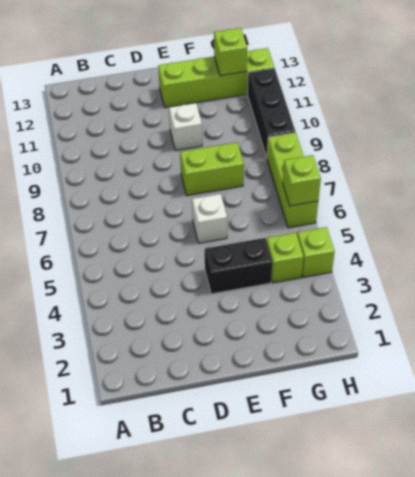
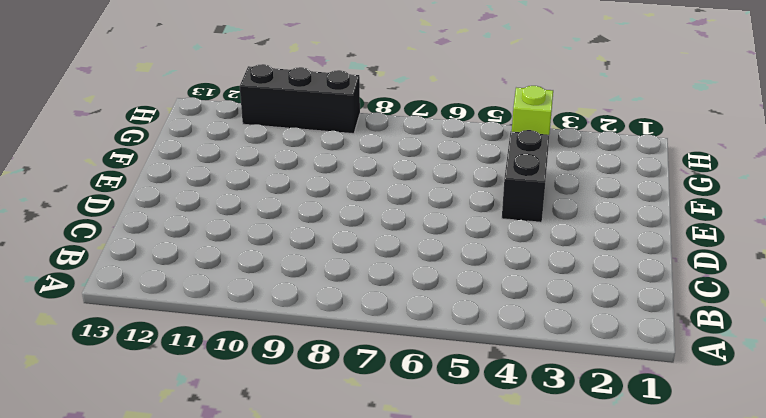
none -> white brick E6 level 1
none -> lime brick E8:F8 level 1

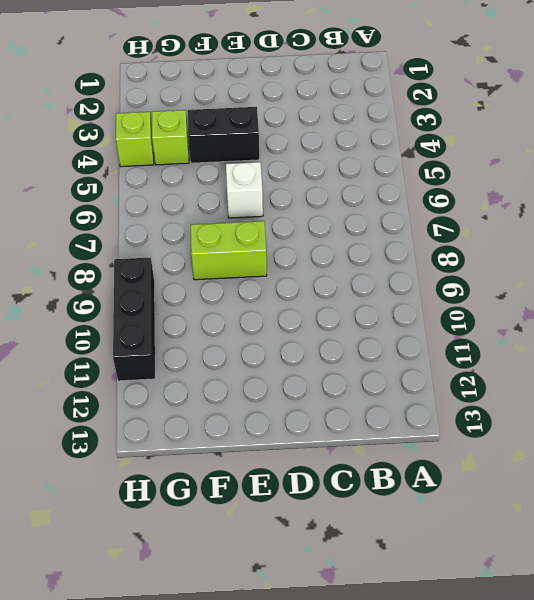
none -> white brick E10 level 1
none -> lime brick E12:H12 level 1

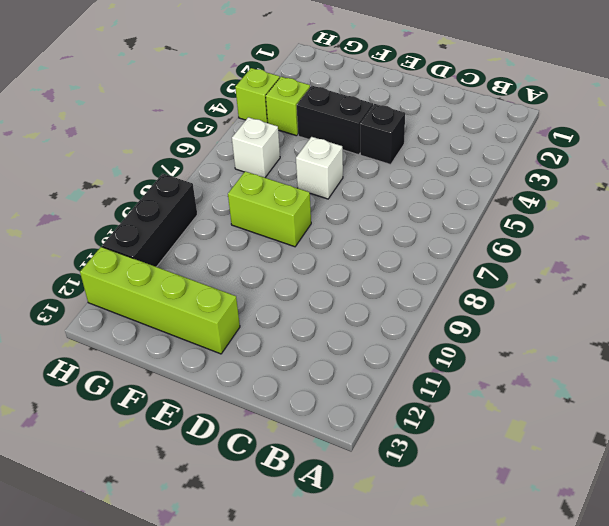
black brick D4 level 1 -> none
white brick G6 level 1 -> white brick E10 level 1
none -> lime brick H6:H8 level 1
none -> lime brick G12 level 2

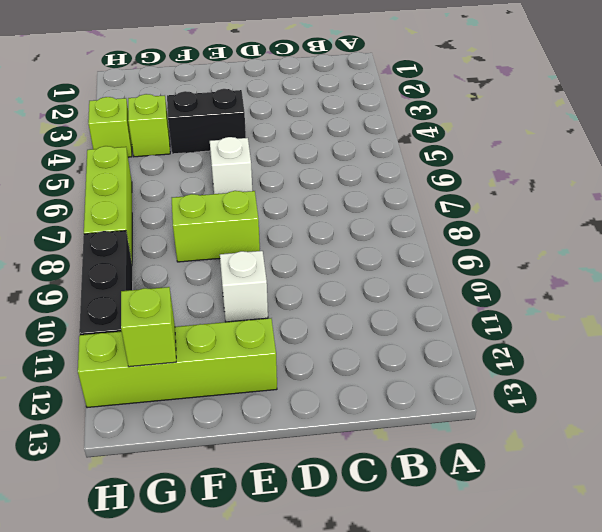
none -> lime brick H6 level 2

